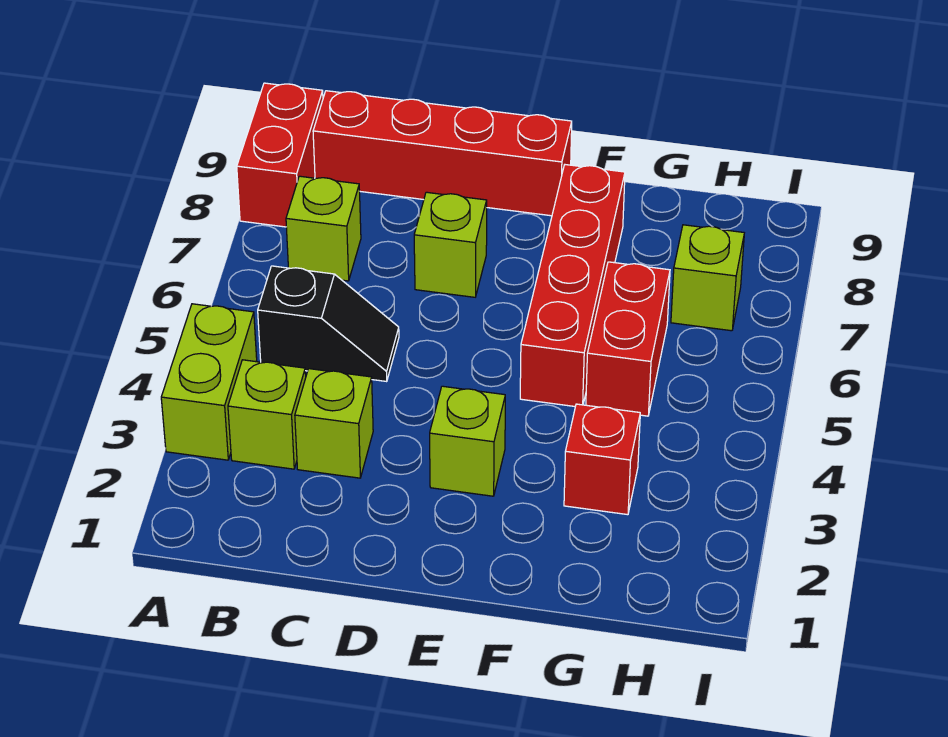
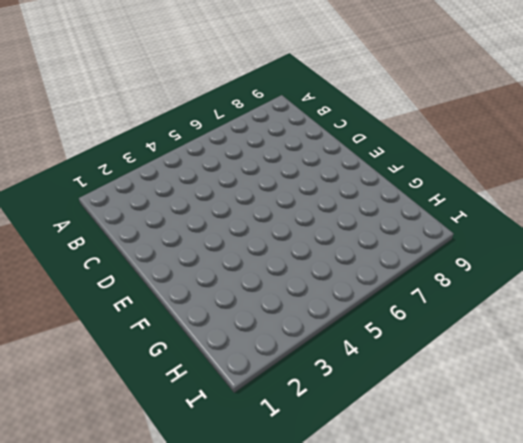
none -> lime brick A3:A4 level 1
none -> red brick A8:A9 level 1
none -> lime brick B3 level 1

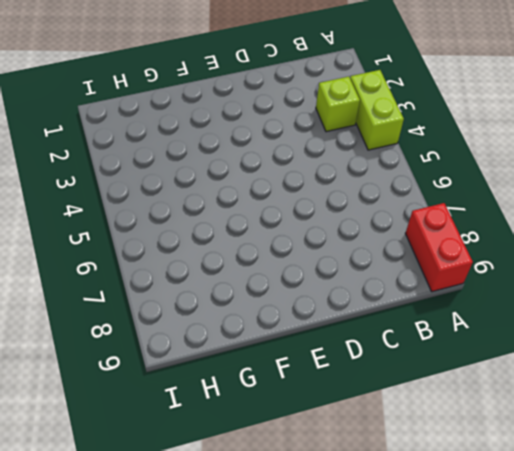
none -> black slope B5:C5 level 1 top B
none -> lime brick B7 level 1
none -> red brick B9:E9 level 1

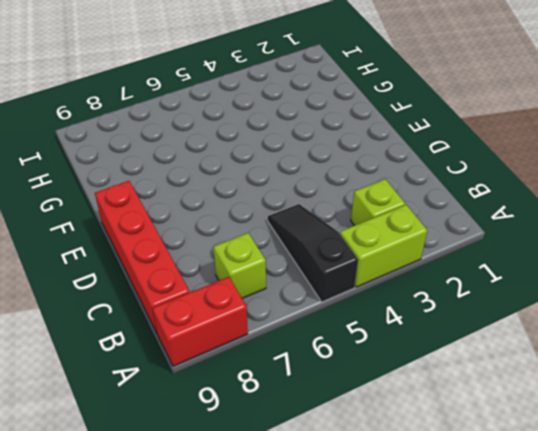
black slope A5:C5 level 1 top A -> black slope B5:C5 level 1 top B
none -> lime brick C3 level 1
none -> lime brick D7 level 1
none -> lime brick E3 level 1

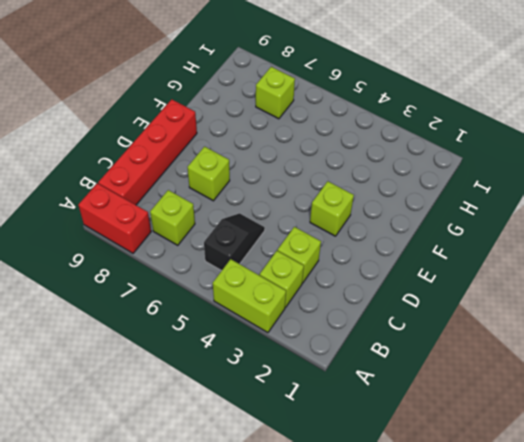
none -> red brick F5:F8 level 1
none -> red brick G3 level 1
none -> red brick G5:G6 level 1

